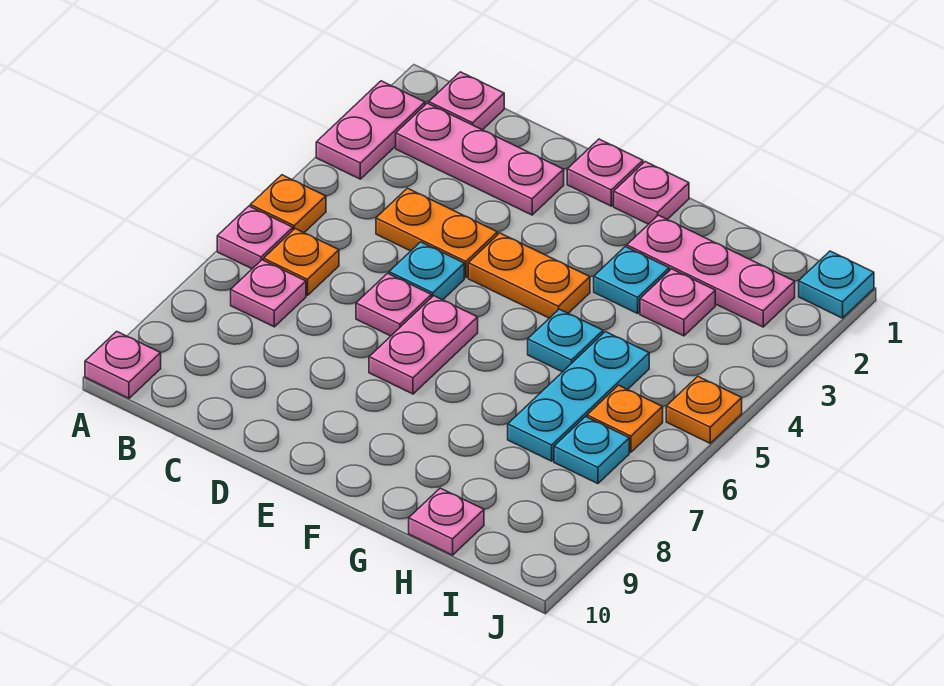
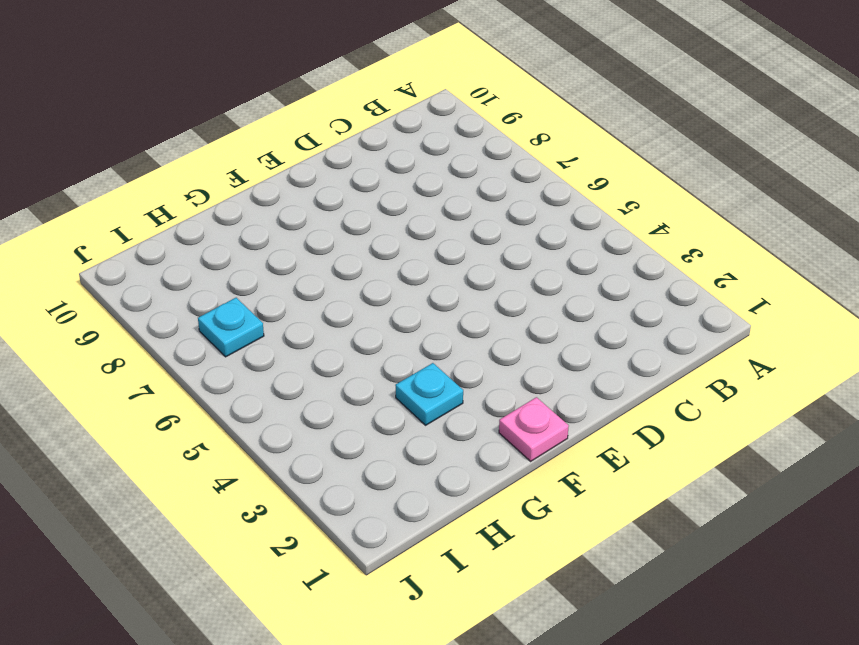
none -> pink plate A2:A3 level 1
none -> orange plate A5 level 1
none -> pink plate A6 level 1

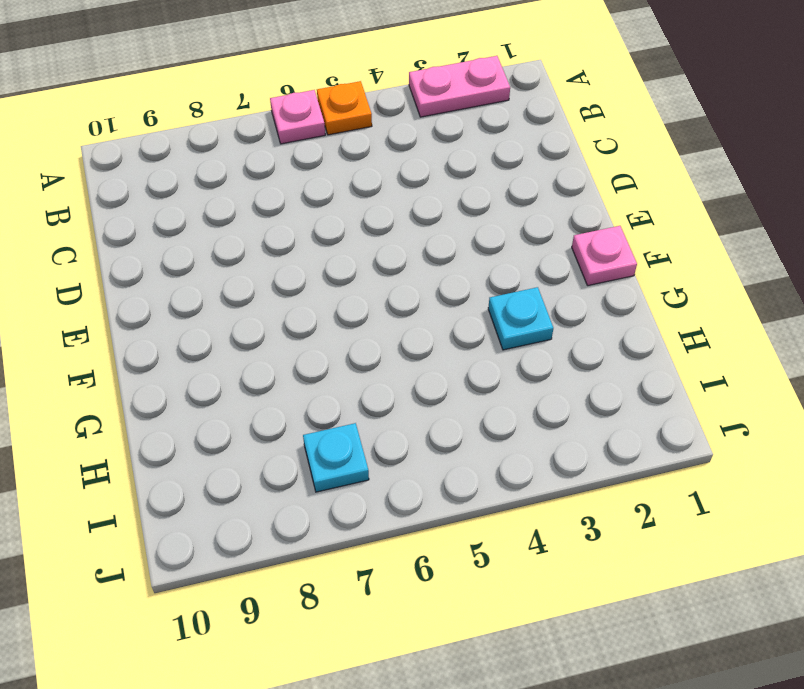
none -> pink plate A10 level 1
none -> pink plate B1 level 1
none -> pink plate B2:D2 level 1

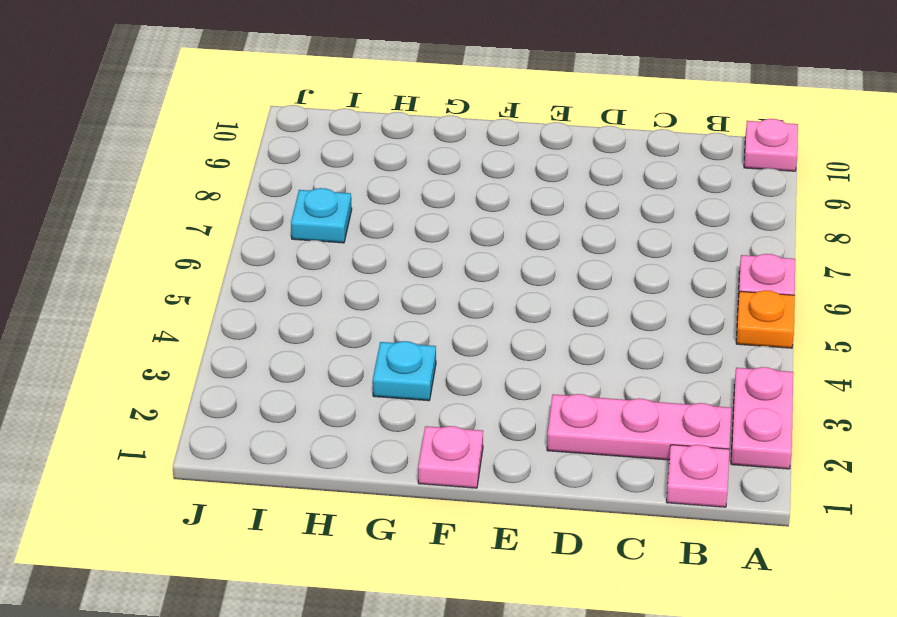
none -> orange plate B6 level 1
none -> pink plate B7 level 1
none -> orange plate C4:D4 level 1

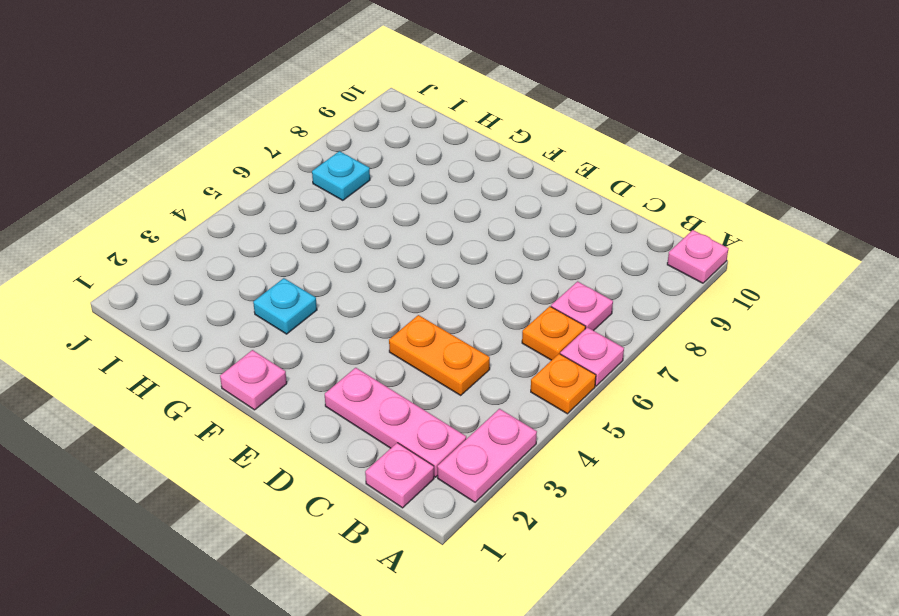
none -> cyan plate D5 level 1
none -> pink plate D6 level 1
none -> pink plate E1 level 1

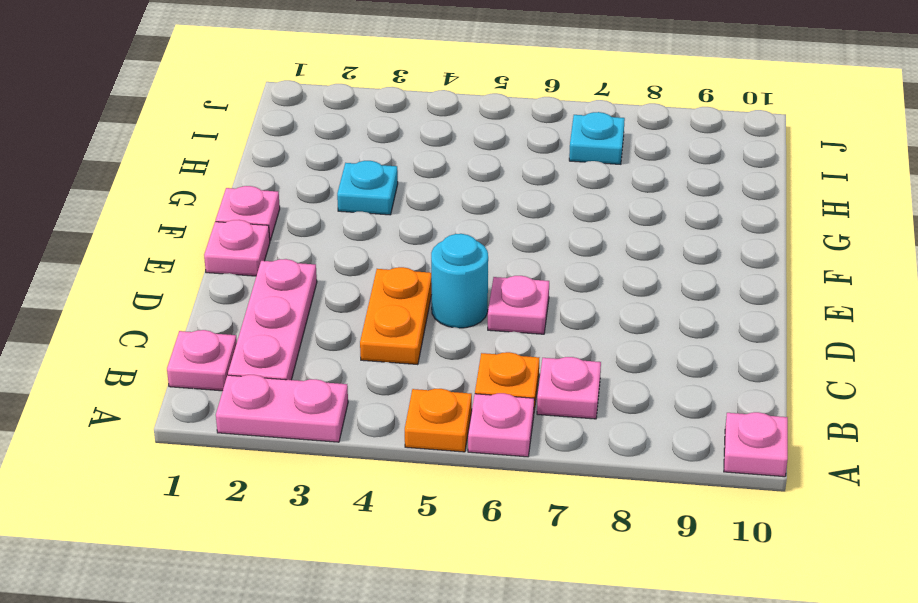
cyan round brick D5 level 1 -> cyan plate D5 level 1
none -> orange plate E4:F4 level 1
none -> pink plate E6:E7 level 1
none -> pink plate G2:I2 level 1

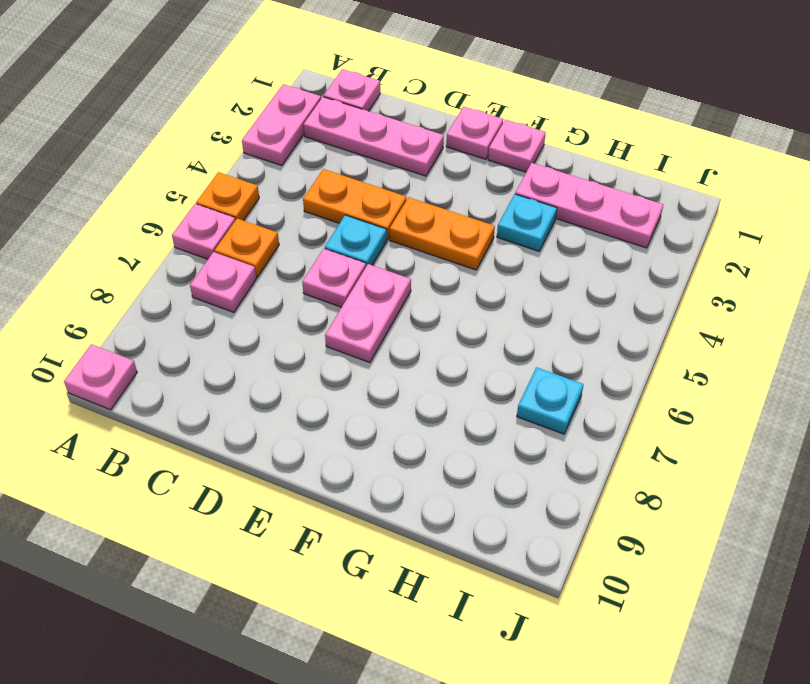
none -> cyan plate G5 level 1
none -> pink plate H3 level 1
none -> cyan plate H5:H7 level 1

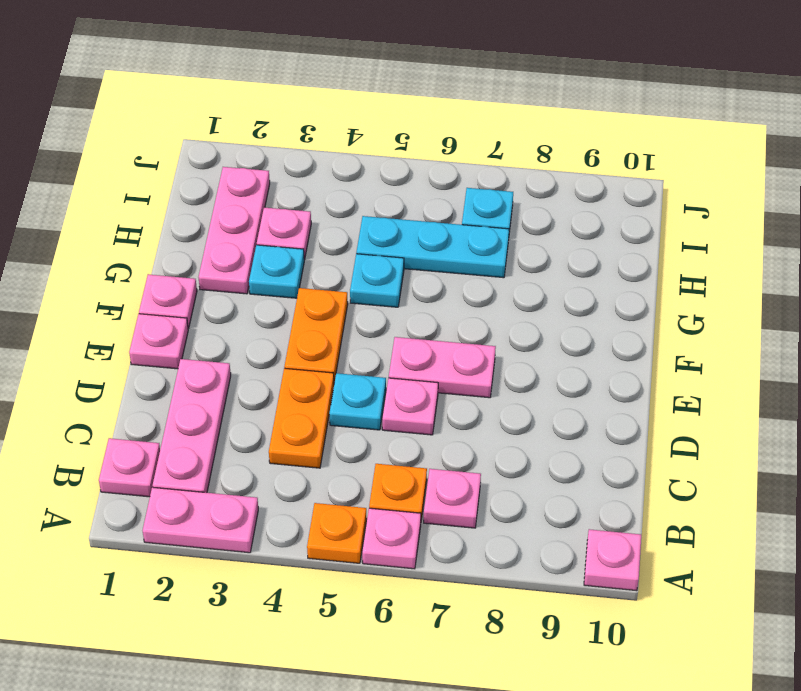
none -> pink plate H10 level 1
none -> orange plate I6 level 1
none -> cyan plate J1 level 1

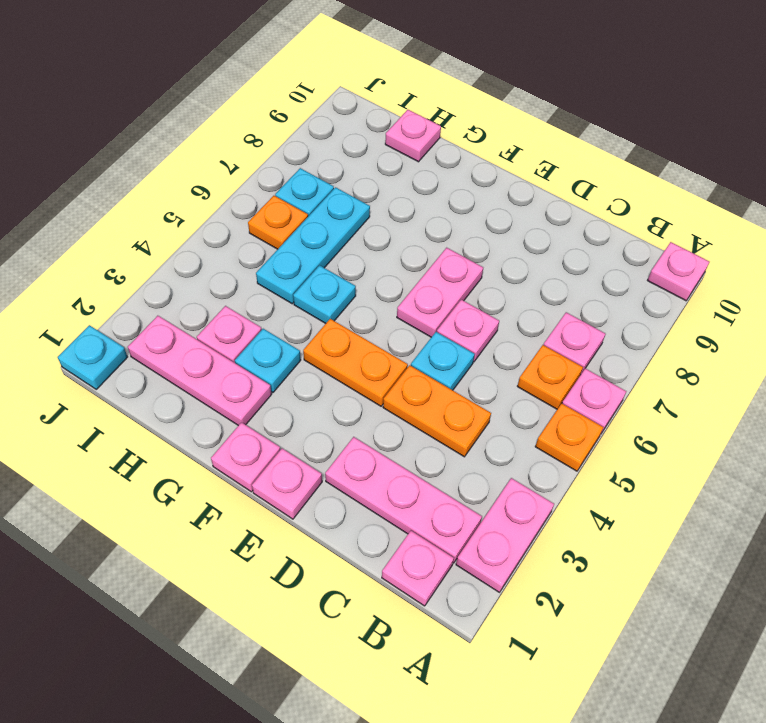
none -> orange plate J5 level 1

